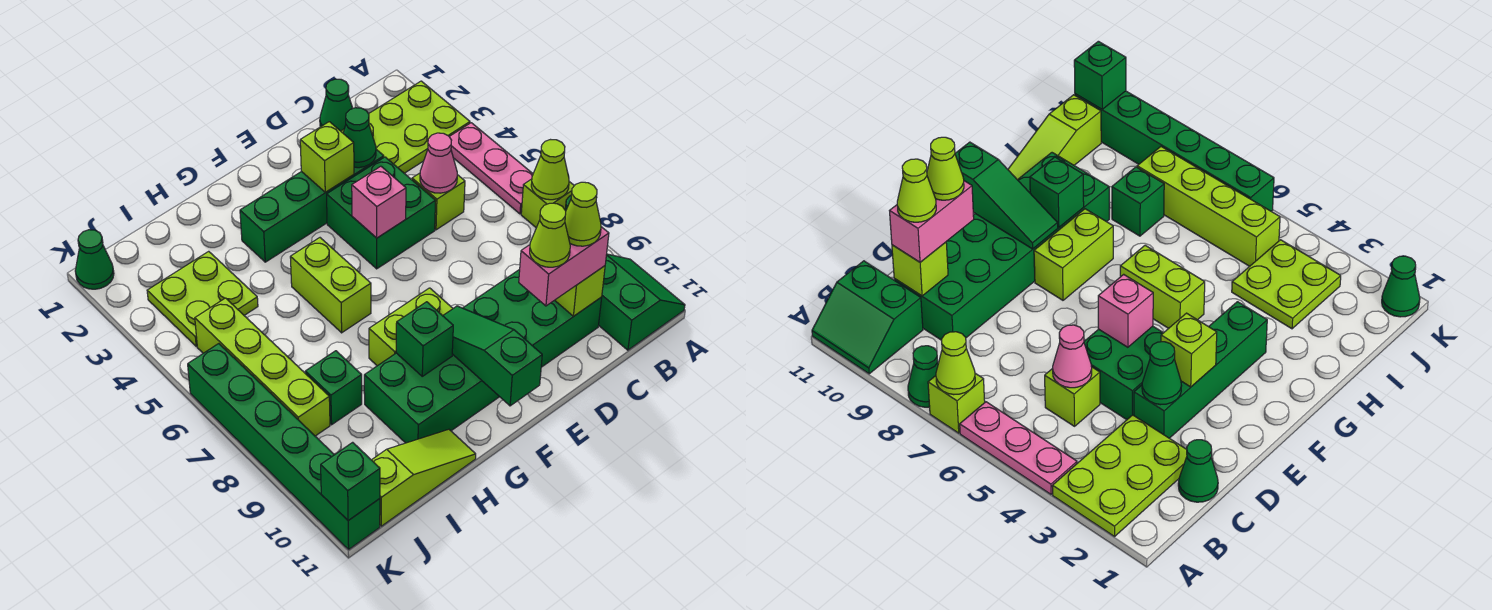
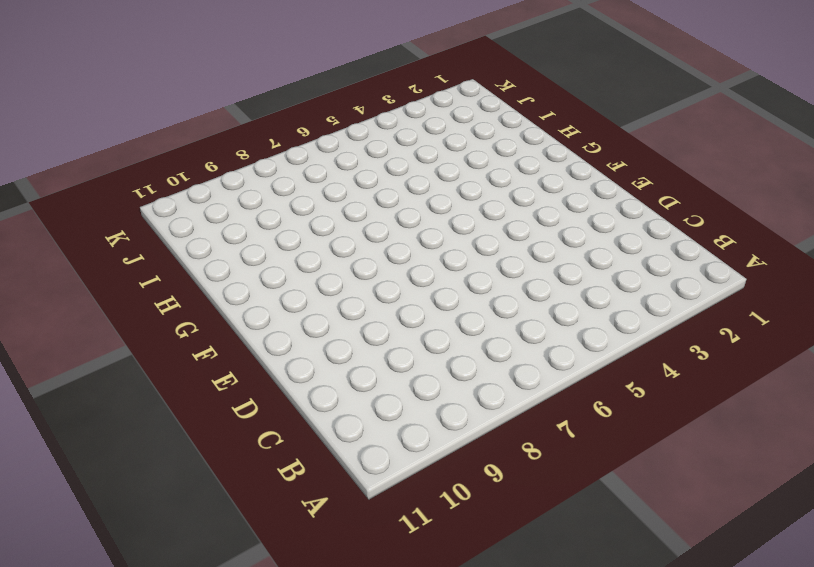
none -> lime plate A2:C3 level 1
none -> pink plate A4:A6 level 1
none -> lime brick A7 level 1
none -> green cone A8 level 1

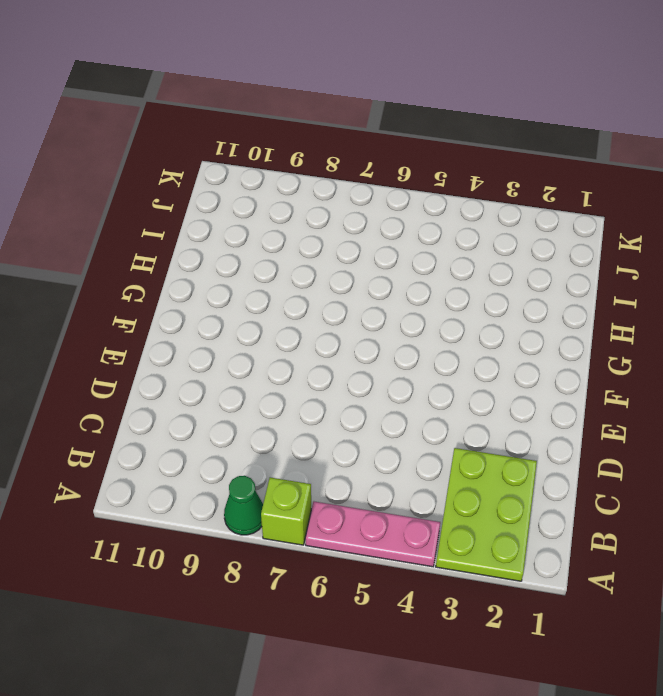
none -> green slope A10:B11 level 1 top B
none -> green cone C1 level 1
none -> lime brick C5 level 1
none -> green brick C9:H10 level 1

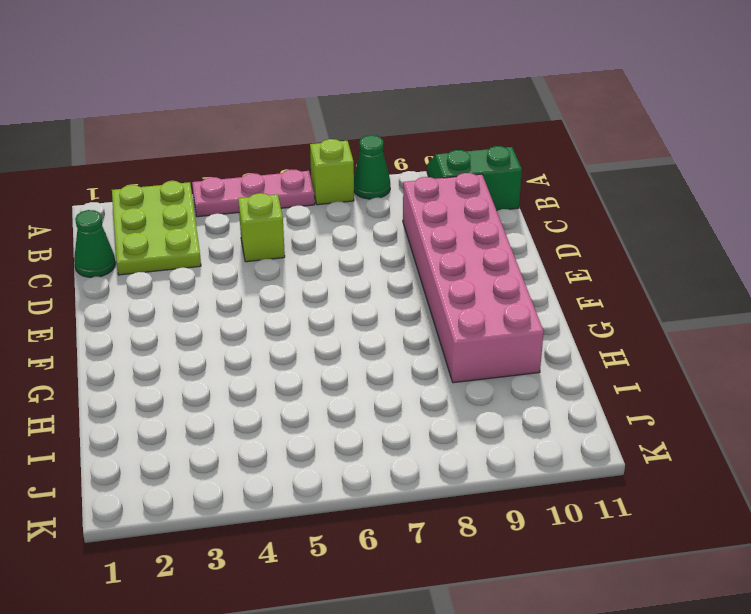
pink brick C9:H10 level 1 -> green brick C9:H10 level 1
none -> green brick D3:G3 level 1
none -> green brick D4:E5 level 1
none -> lime brick F8:G8 level 1
none -> lime brick G5:G6 level 1

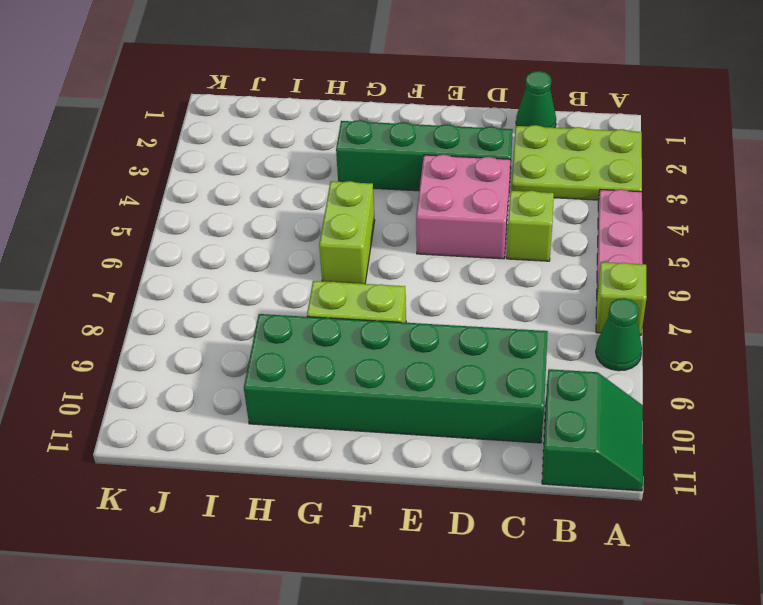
pink brick D4:E5 level 1 -> green brick D4:E5 level 1
none -> lime slope H11:J11 level 1 top J
none -> lime plate I3:J4 level 1
none -> green brick I8 level 1
none -> lime brick J5:J8 level 1

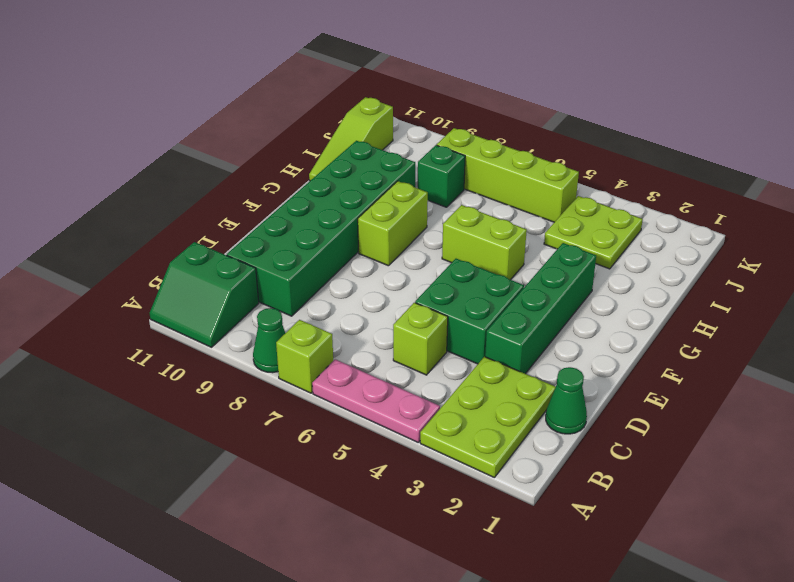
none -> green cone K1 level 1
none -> green brick K6:K11 level 1
none -> lime cone A7 level 2
none -> pink cone C5 level 2

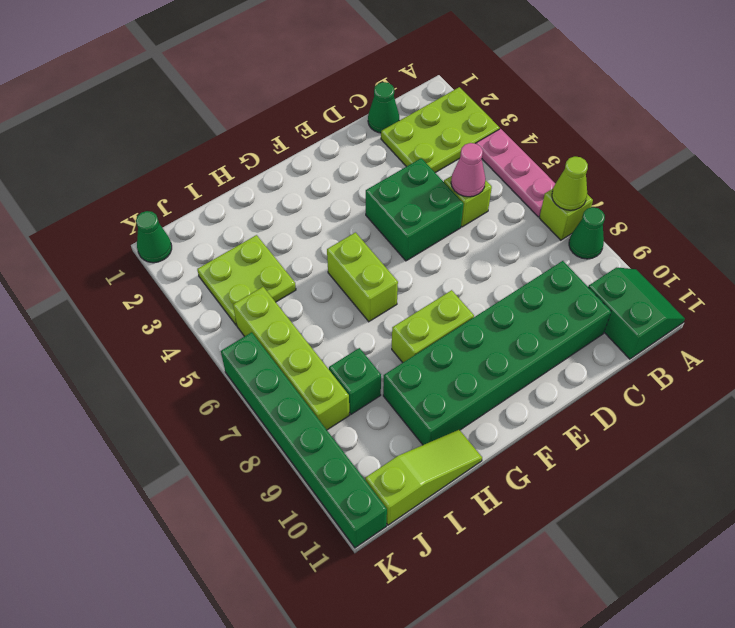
none -> green brick D3:G3 level 1
none -> lime brick C10 level 2
none -> green cone D3 level 2
none -> lime brick E3 level 2

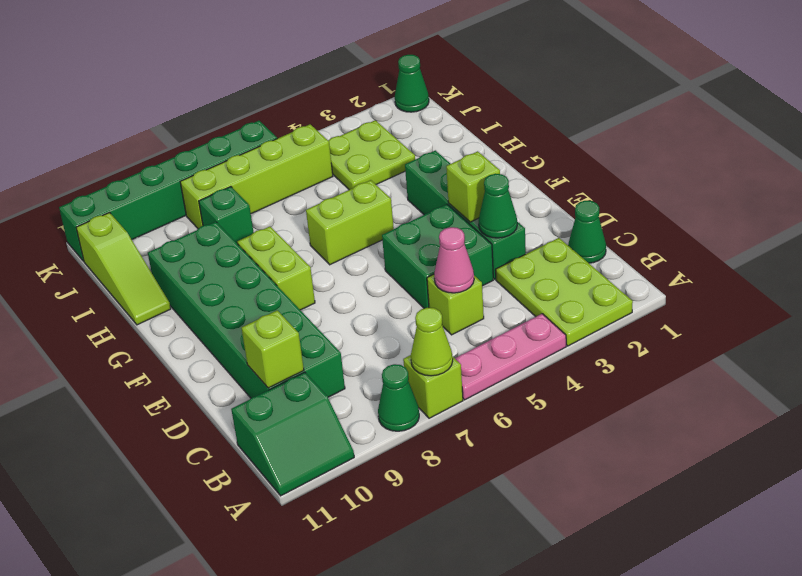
none -> pink brick E5 level 2
none -> green slope F9:F11 level 2 top 11
none -> green brick G9 level 2
none -> green brick K11 level 2

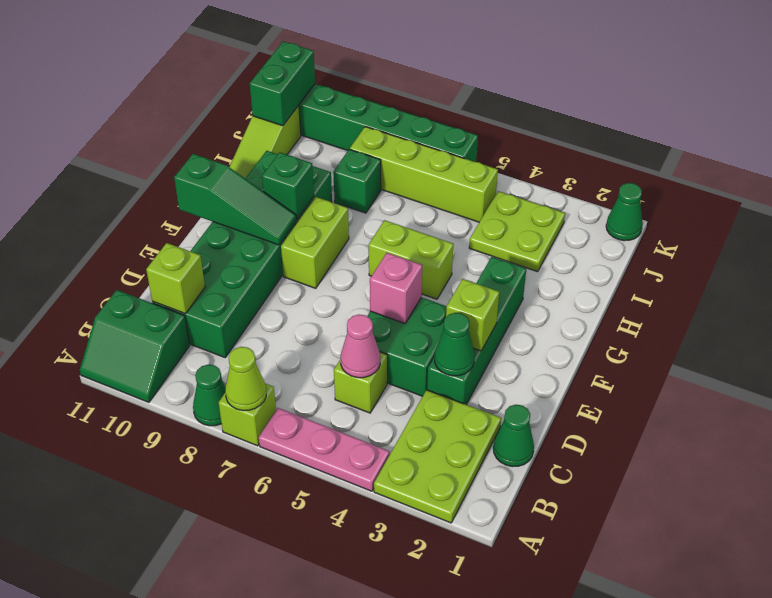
green brick J11:K11 level 2 -> green brick K11 level 2
none -> pink brick C10:D10 level 3
none -> lime cone C10 level 4
none -> lime cone D10 level 4

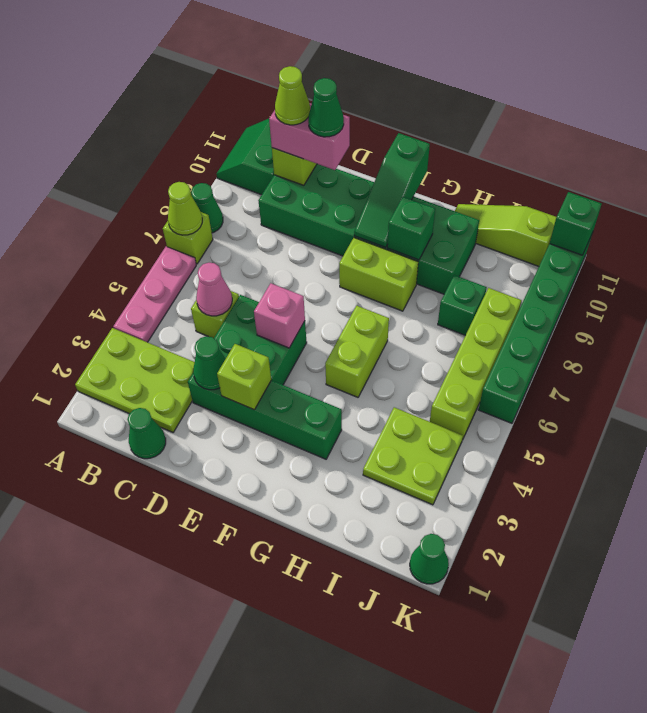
green cone D10 level 4 -> lime cone D10 level 4

